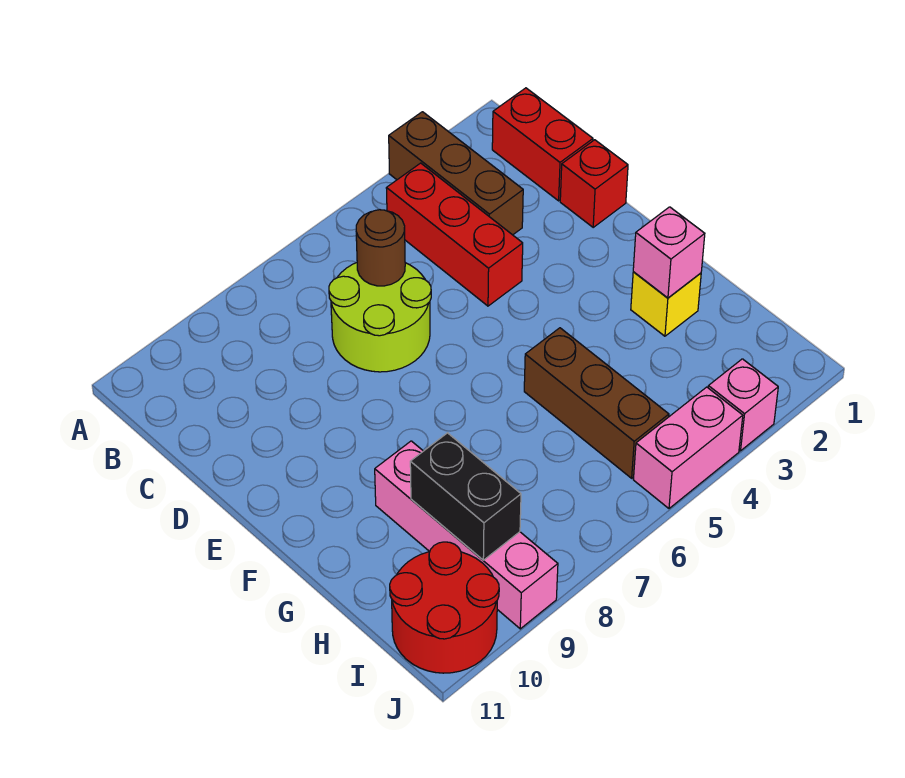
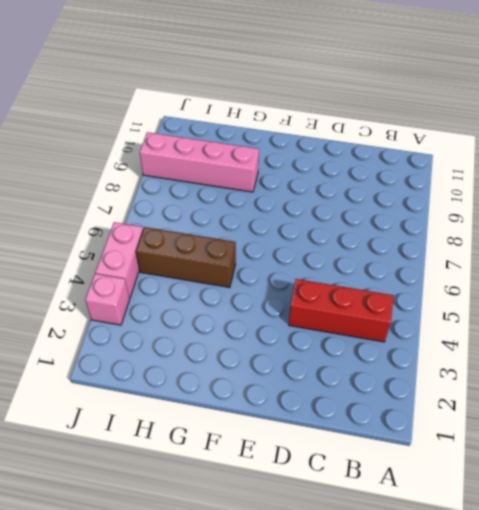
none -> brown brick A3:C3 level 1
none -> red brick B1:C1 level 1
none -> lime round brick C6:D7 level 1

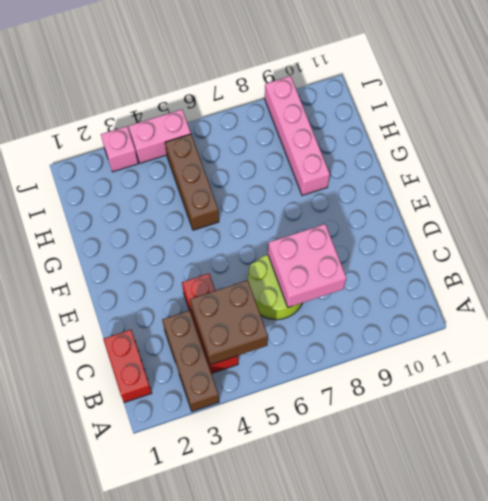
brown brick B4:C5 level 2 -> none
pink brick C7:D8 level 2 -> none
none -> red brick D1 level 1
none -> yellow brick G2 level 1
none -> red round brick I10:J11 level 1

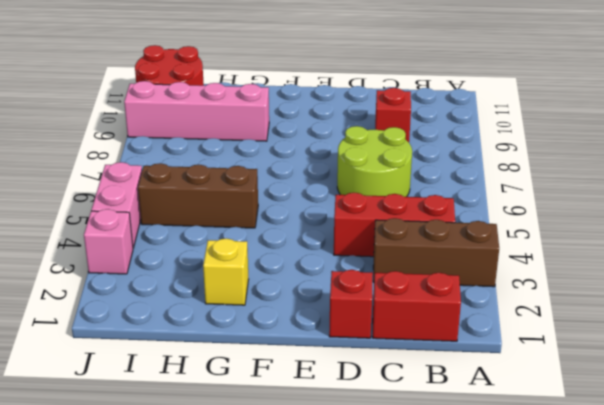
red brick C9 level 1 -> none
none -> brown round brick C6 level 2
none -> pink brick G2 level 2
none -> black brick H9:I9 level 2

